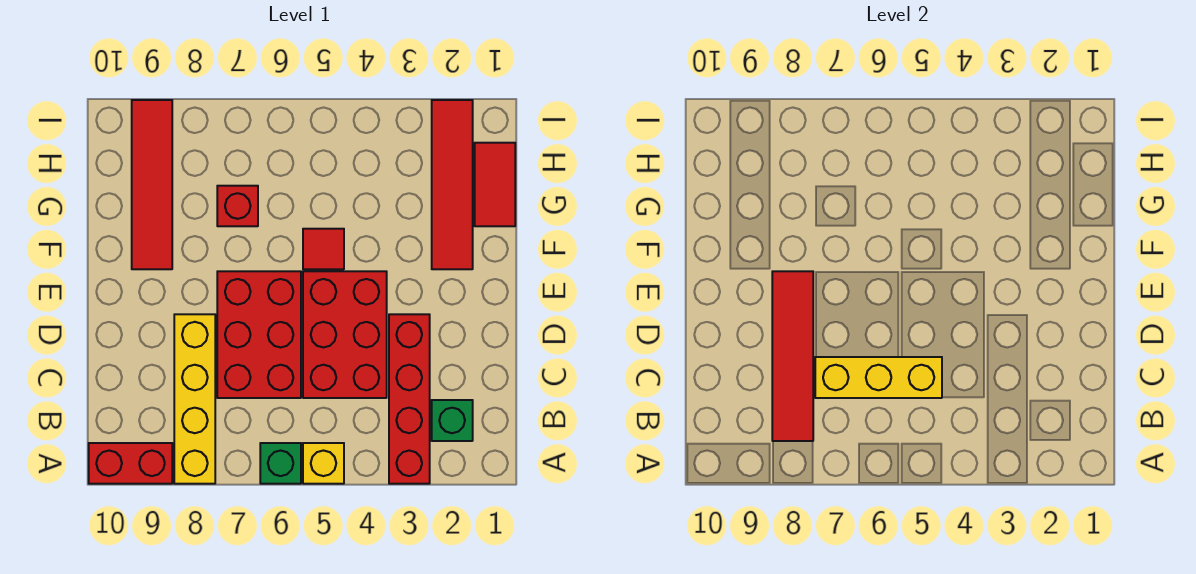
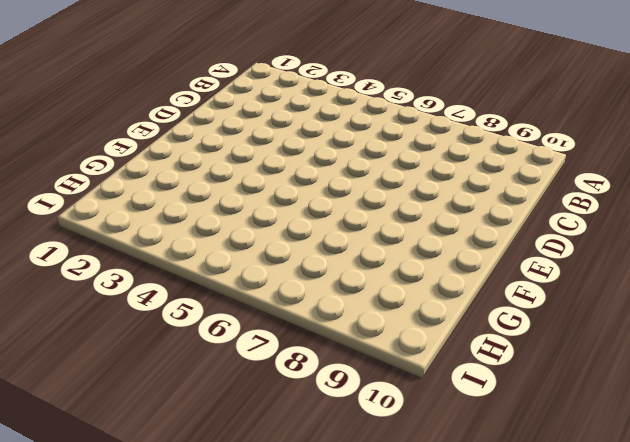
none -> red brick A3:D3 level 1
none -> yellow brick A5 level 1
none -> green brick A6 level 1

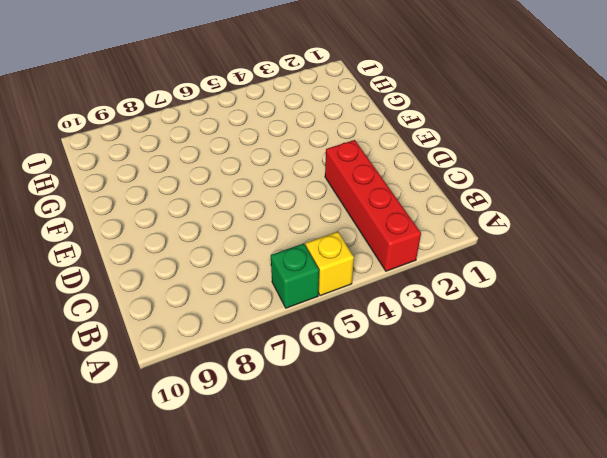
none -> yellow brick A8:D8 level 1
none -> red brick A9:A10 level 1
none -> green brick B2 level 1

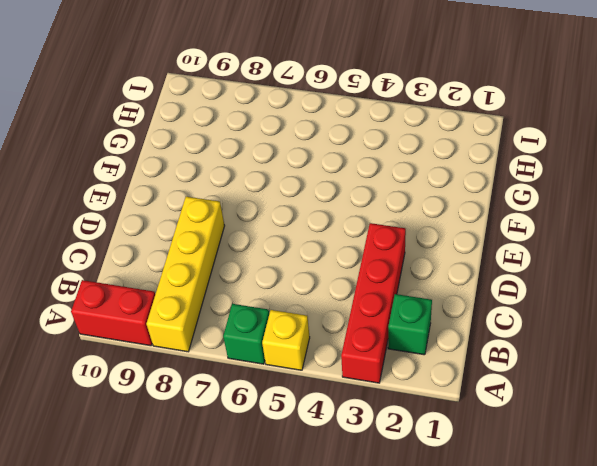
none -> red brick C4:E5 level 1
none -> red brick C6:E7 level 1
none -> red tile F2:I2 level 1

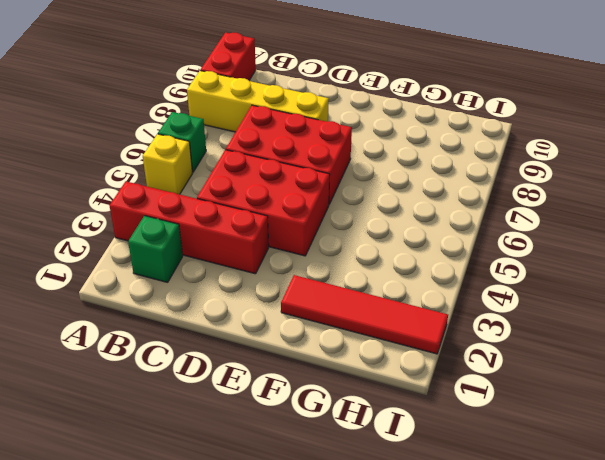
none -> red tile F5 level 1
none -> red tile F9:I9 level 1
none -> red tile G1:H1 level 1

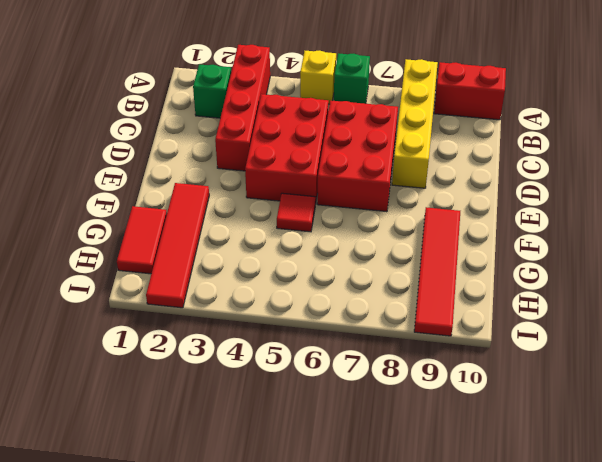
none -> red brick G7 level 1
none -> red tile B8:E8 level 2
none -> yellow brick C5:C7 level 2

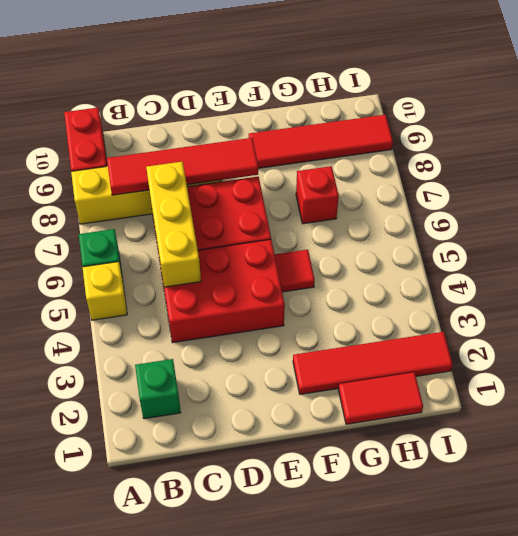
none -> red brick A3:D3 level 1

